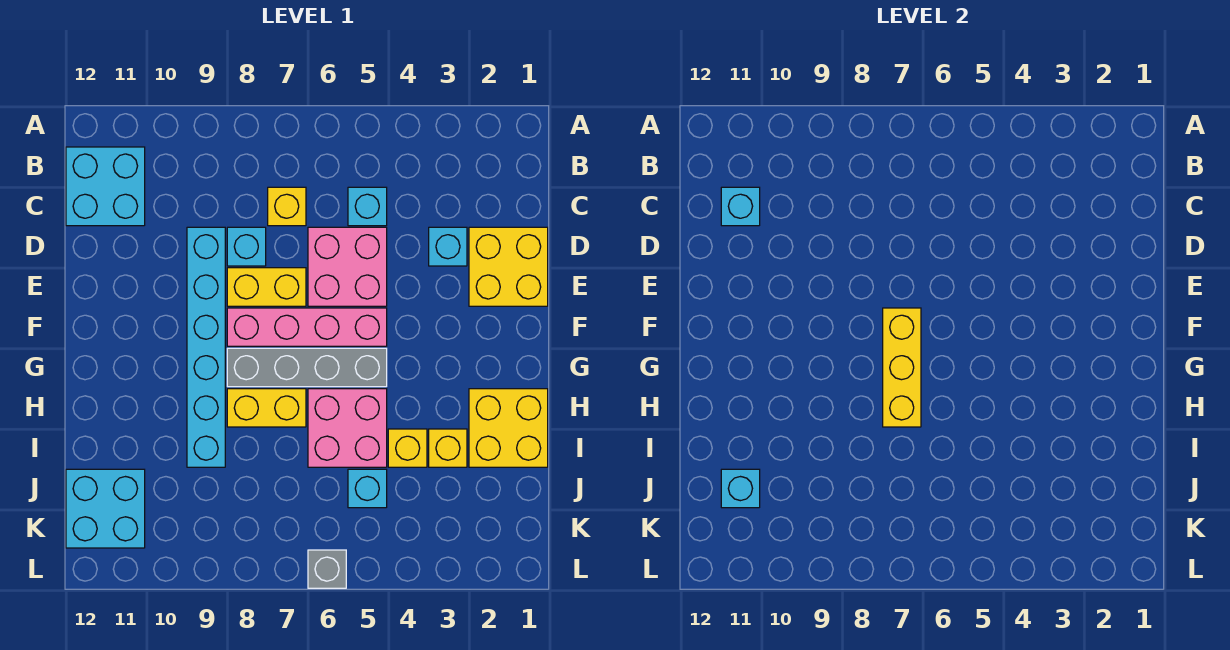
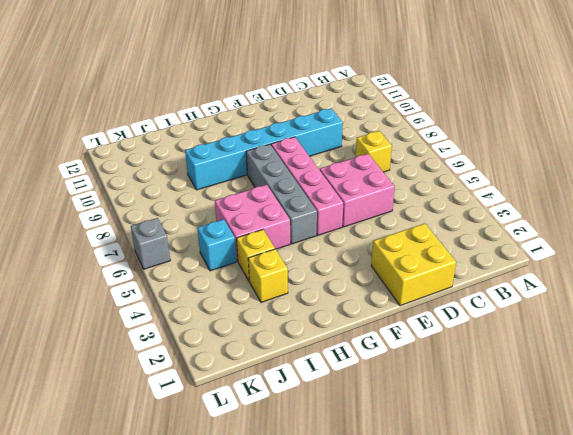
none -> cyan brick B11:C12 level 1
none -> cyan brick C5 level 1
none -> cyan brick D3 level 1

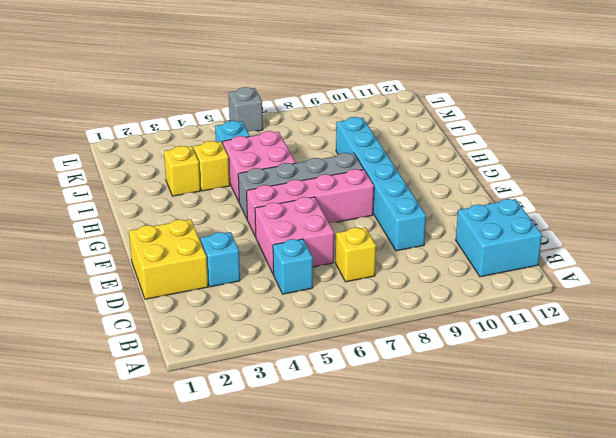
none -> cyan brick D8 level 1
none -> yellow brick E7:E8 level 1
none -> yellow brick H1:I2 level 1

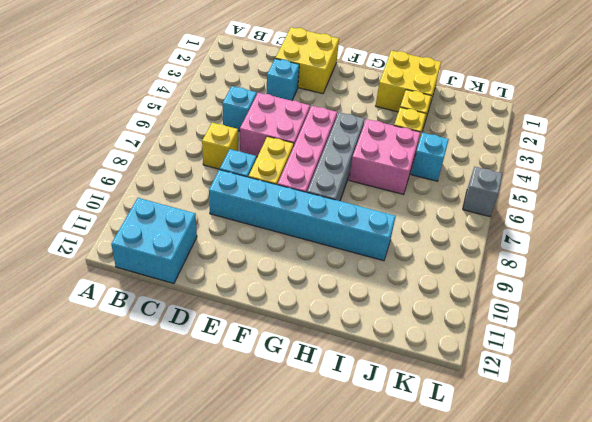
none -> yellow brick H7:H8 level 1
none -> cyan brick J11:K12 level 1
none -> cyan brick C11 level 2

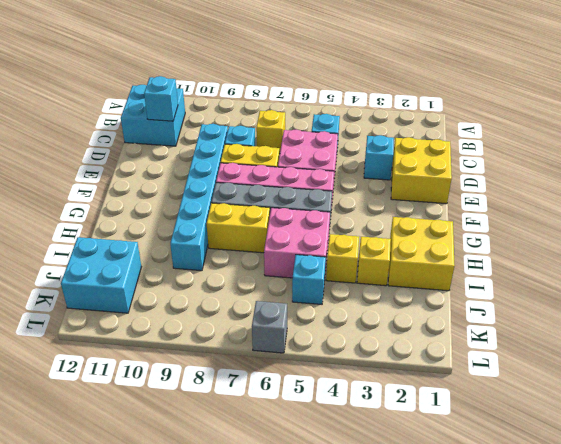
none -> yellow brick F7:H7 level 2
none -> cyan brick J11 level 2

